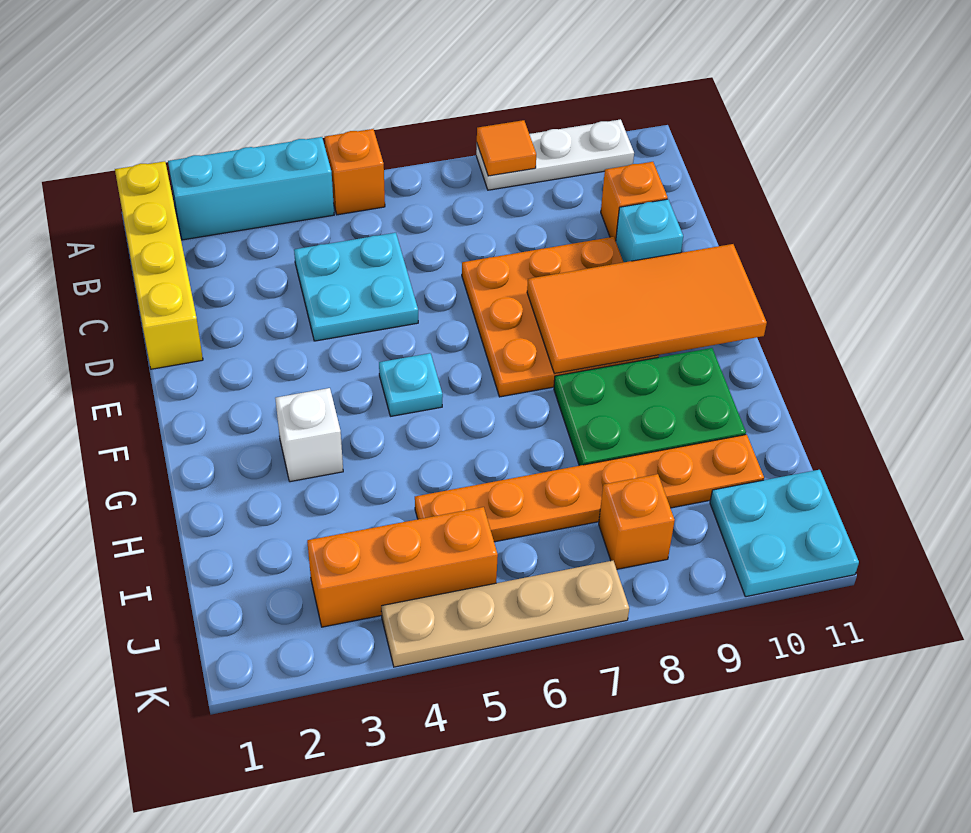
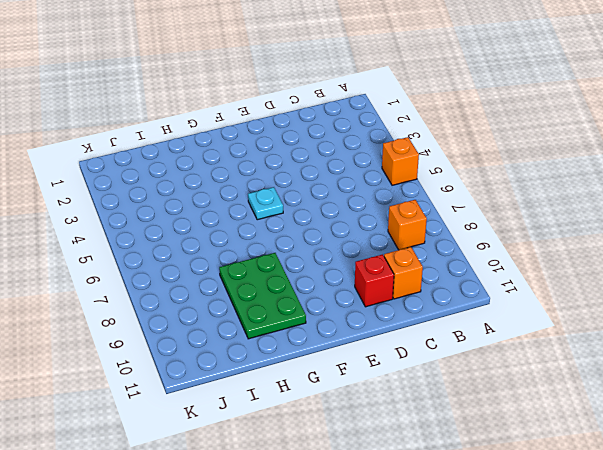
orange brick B8 level 1 -> orange brick J8 level 1
red brick D10 level 1 -> cyan brick D10 level 1
none -> yellow brick A1:D1 level 1
none -> cyan brick A2:A4 level 1
none -> white plate A8:A10 level 1

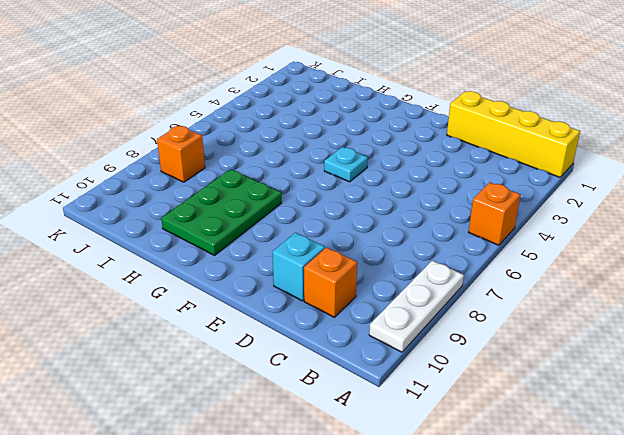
none -> cyan brick A2:A4 level 1
none -> cyan plate C4:D5 level 1
none -> orange plate D7:F9 level 1

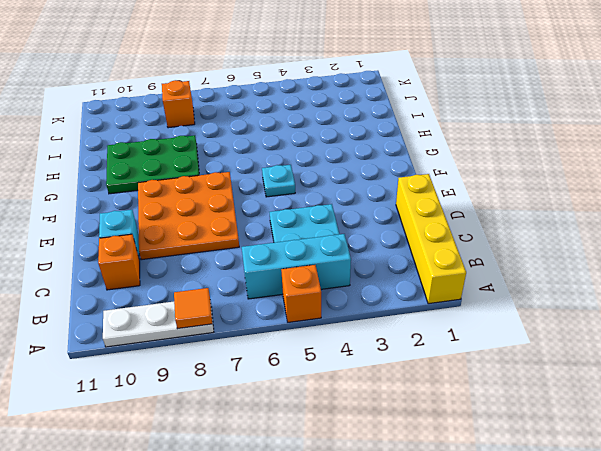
cyan brick B4:B6 level 1 -> cyan brick A2:A4 level 1
none -> white brick G3 level 1
none -> orange plate I5:I10 level 1
none -> orange brick J3:J5 level 1

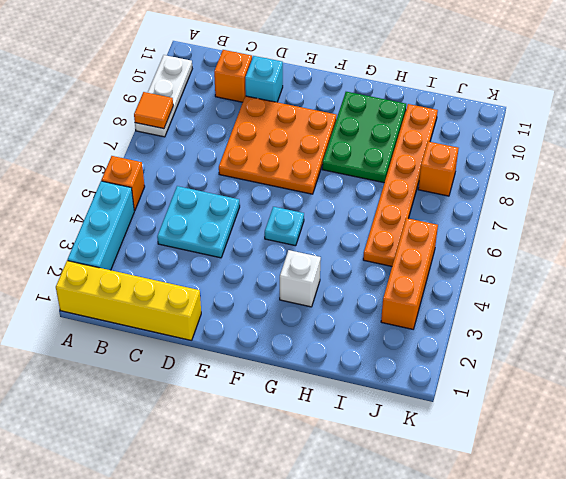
none -> cyan plate J10:K11 level 1
none -> tan plate K4:K7 level 1
none -> orange tile E8:F11 level 2

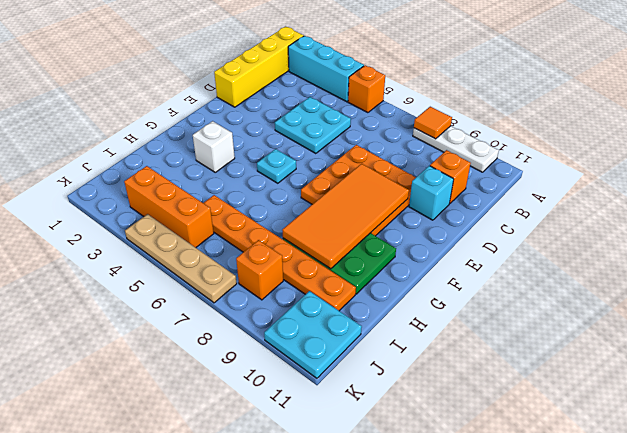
orange tile E8:H9 level 2 -> orange tile E8:F11 level 2

